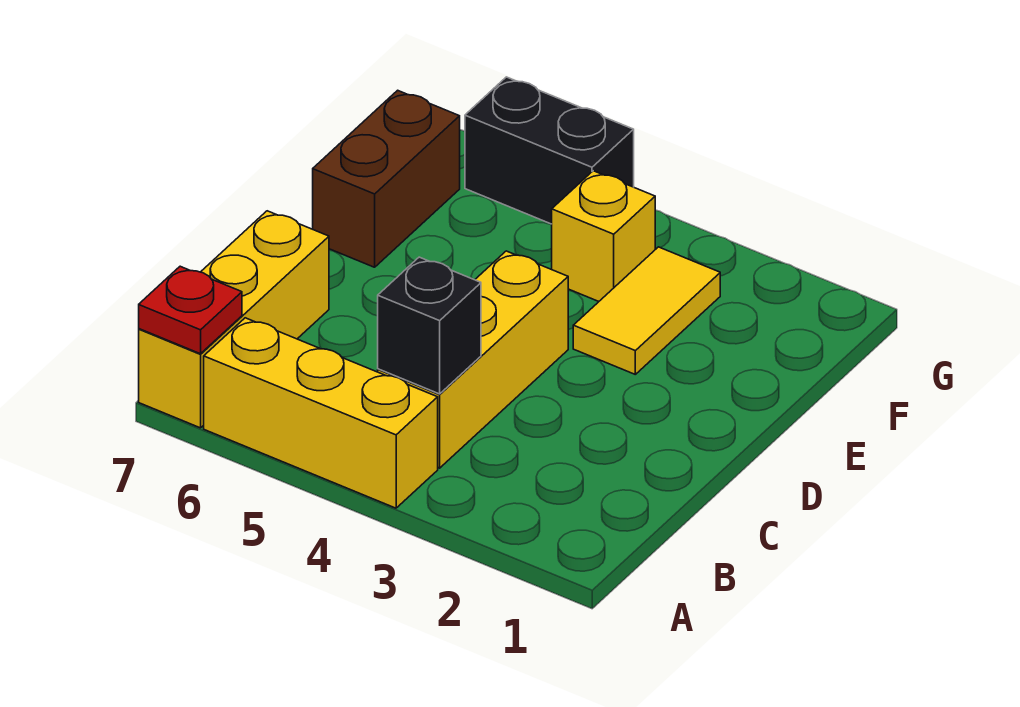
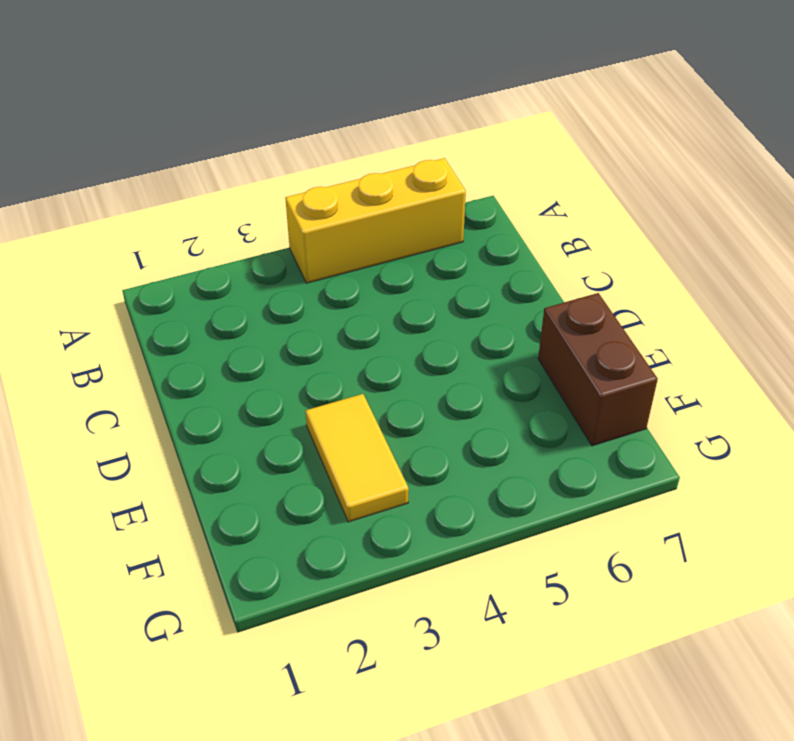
none -> yellow brick A7:C7 level 1
none -> yellow brick B4:D4 level 1

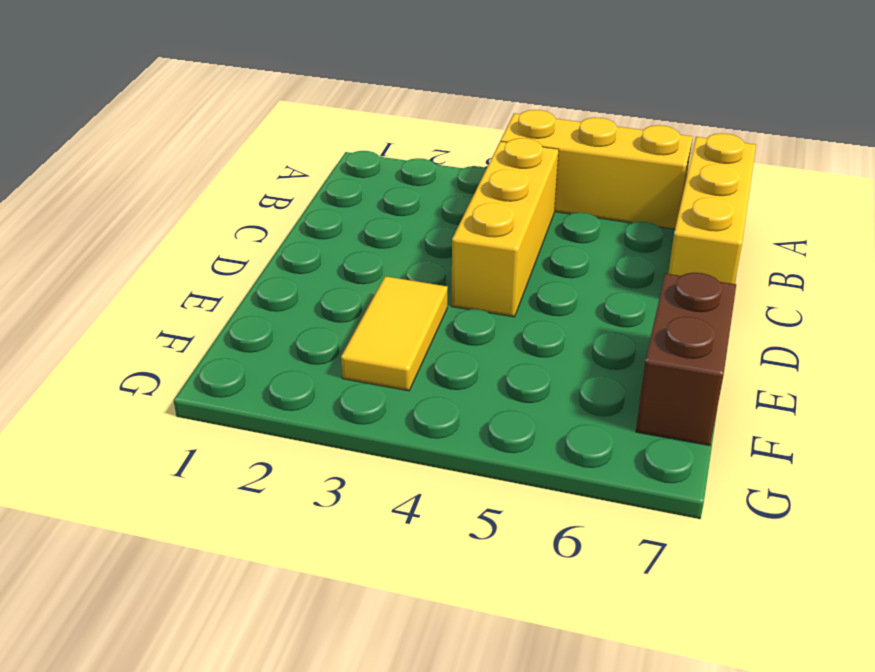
none -> yellow brick F4 level 1
none -> black brick G5:G6 level 1

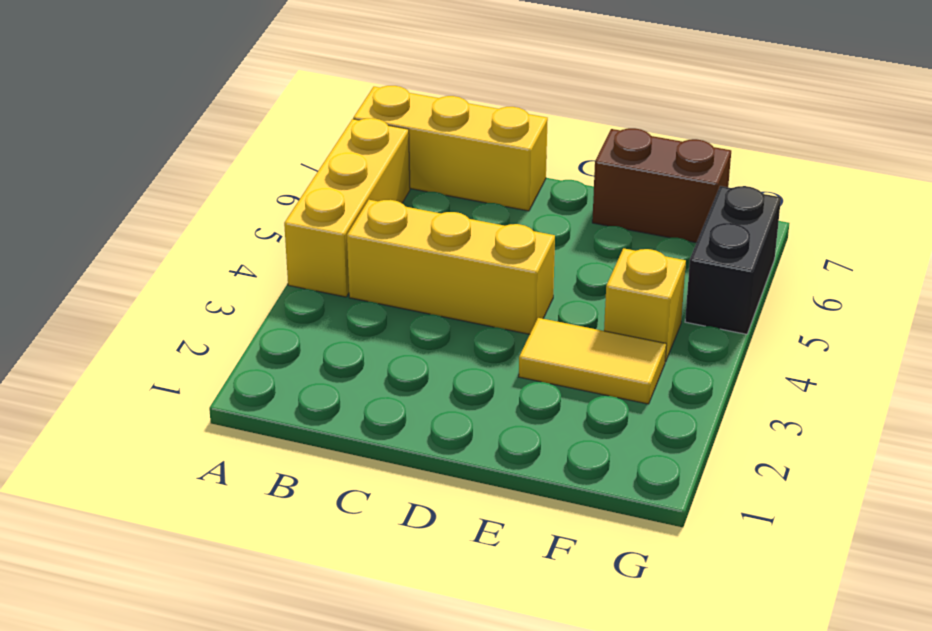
none -> red plate A7 level 2
none -> black brick B4 level 2

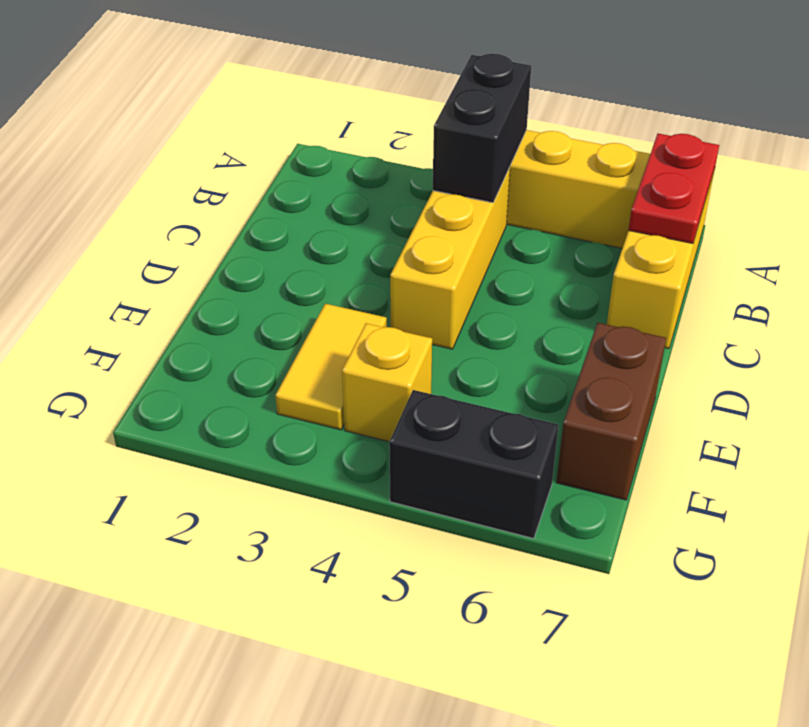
black brick A4:B4 level 2 -> black brick B4 level 2
red plate A7:B7 level 2 -> red plate A7 level 2

